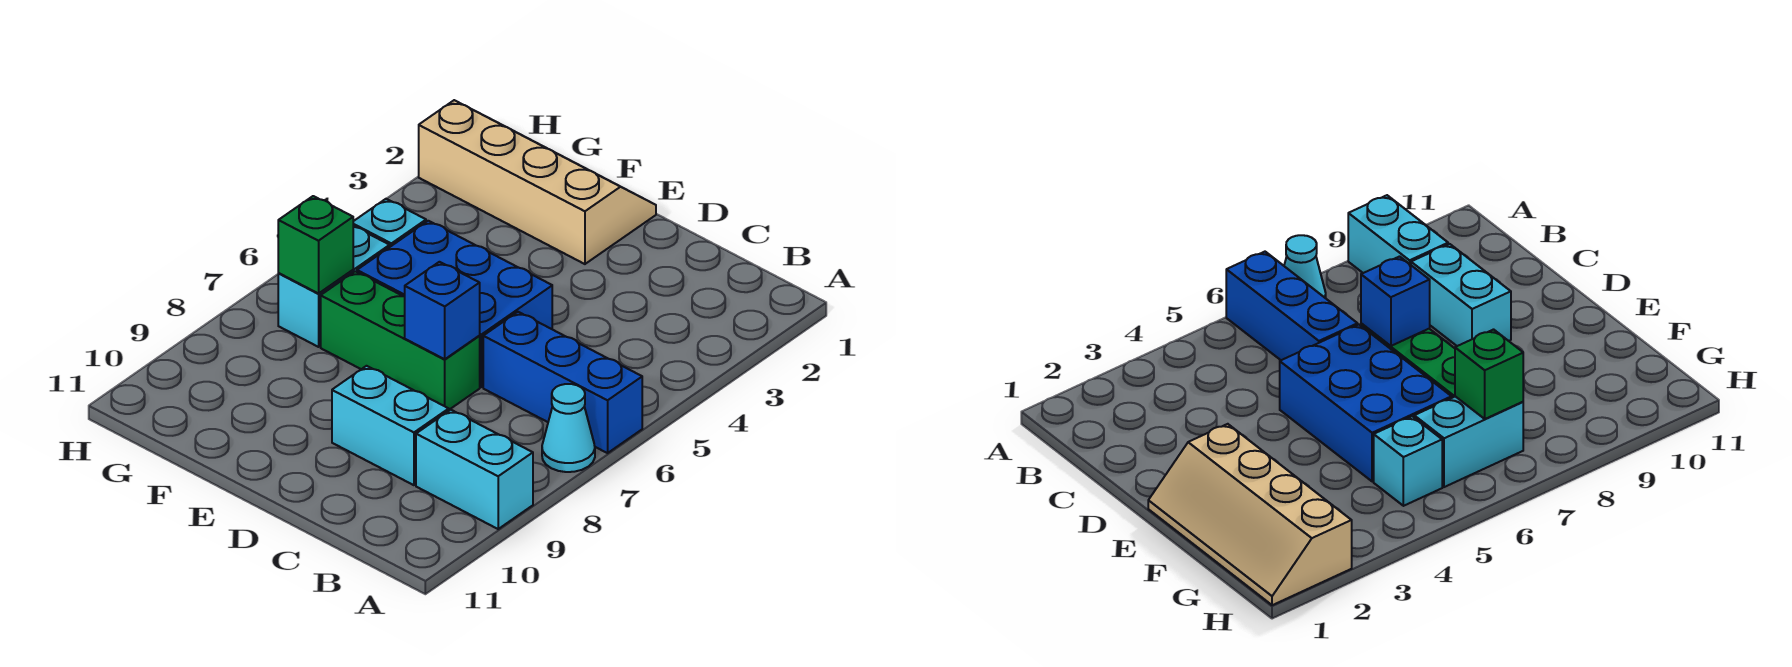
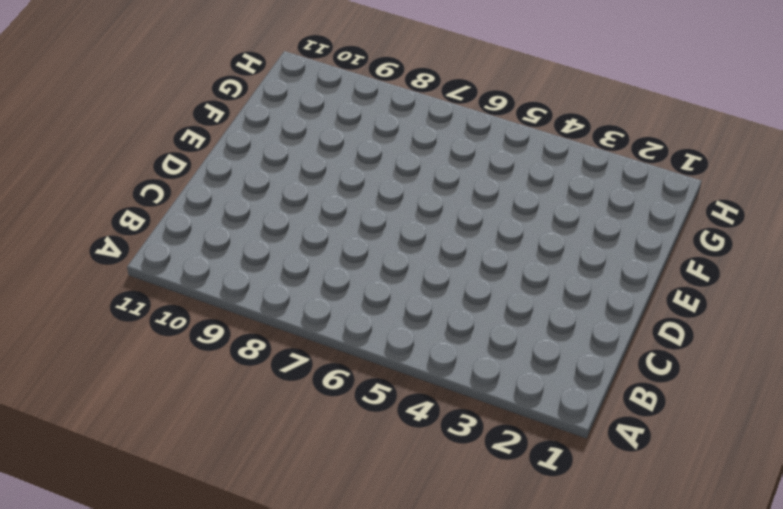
none -> blue brick A6:C6 level 1
none -> cyan cone A7 level 1

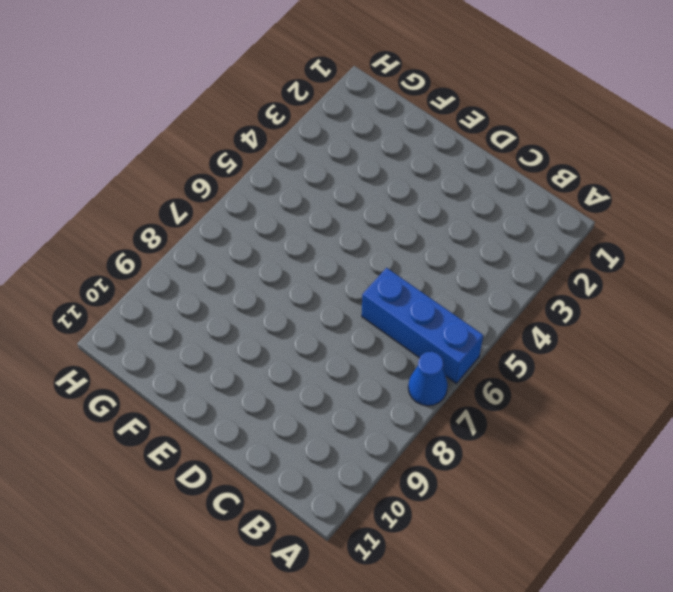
blue cone A7 level 1 -> cyan cone A7 level 1
none -> cyan brick A9:B9 level 1
none -> cyan brick C9:D9 level 1

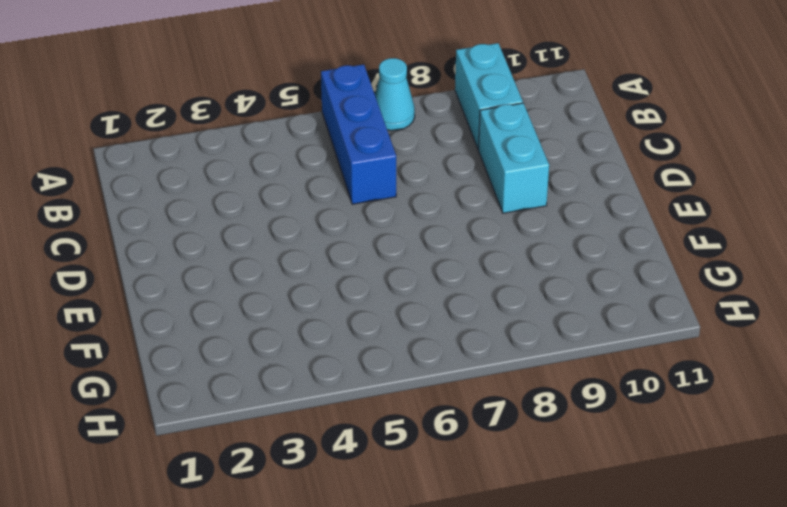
none -> blue brick D5:F6 level 1
none -> green brick D7:F7 level 1

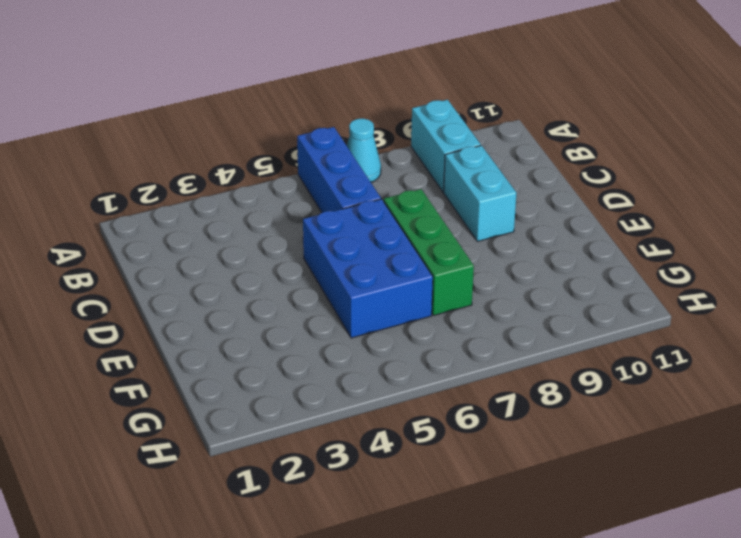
none -> tan slope E1:H2 level 1 top 2
none -> cyan brick G5 level 1

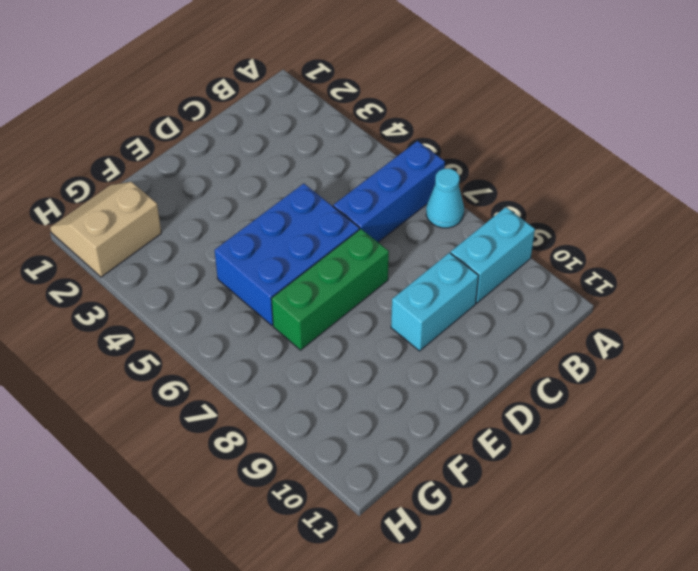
tan slope G1:H2 level 1 top 2 -> tan slope E1:H2 level 1 top 2
none -> cyan brick G5 level 1
none -> cyan brick G6:G7 level 1

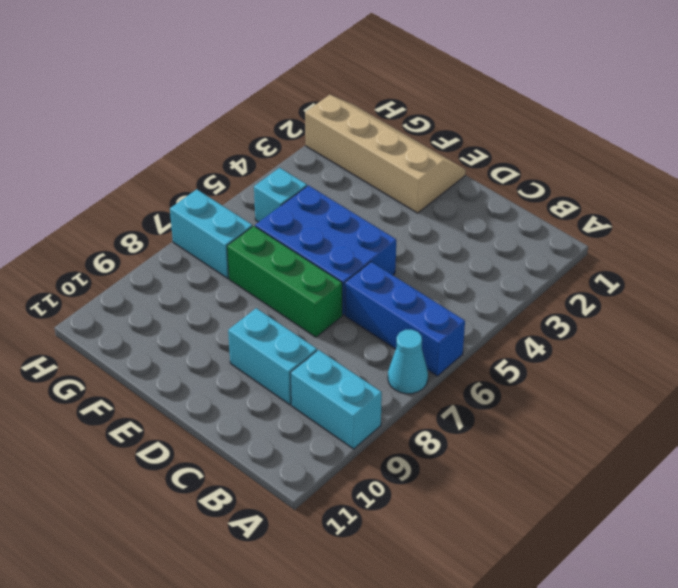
cyan brick G7:H7 level 1 -> cyan brick G6:G7 level 1
none -> blue brick D7 level 2
none -> green brick G7 level 2

